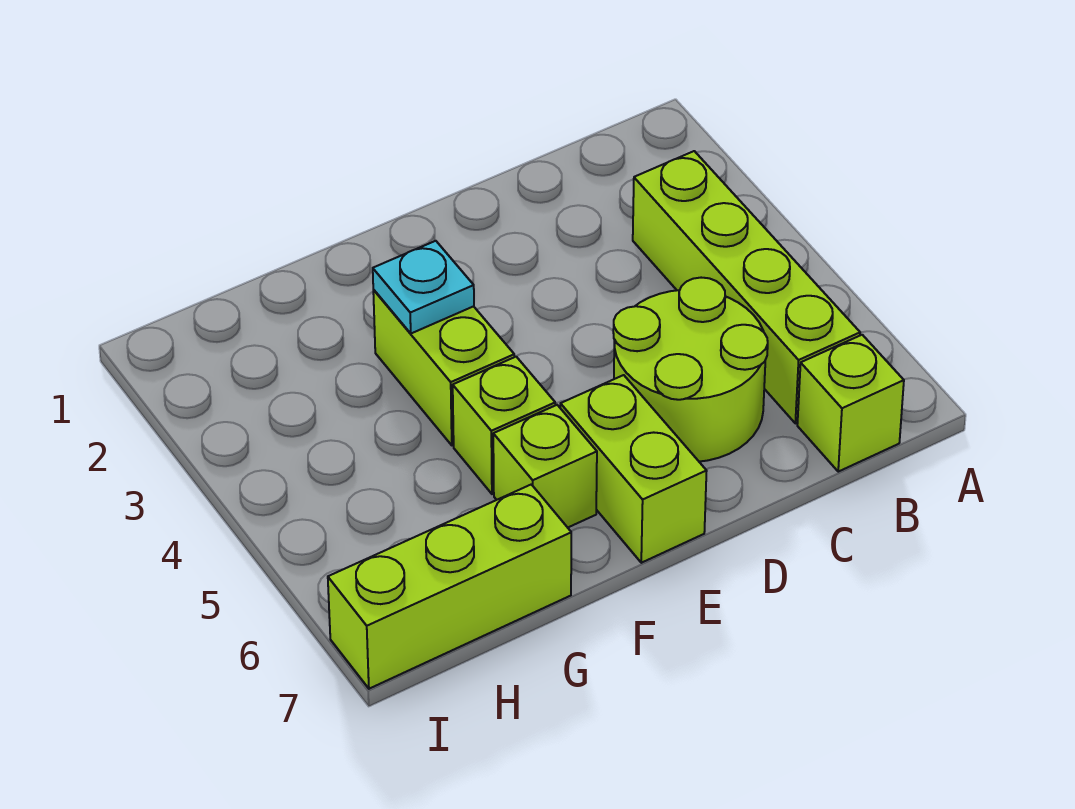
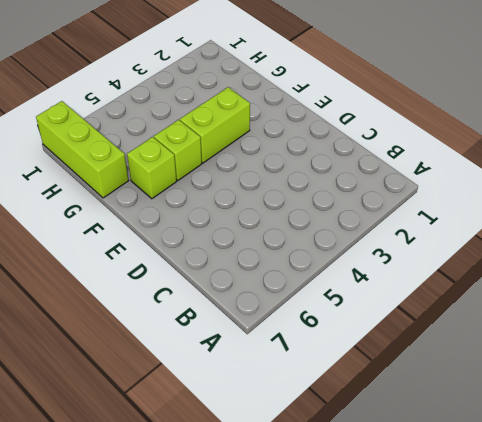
none -> lime brick B3:B6 level 1
none -> lime brick B7 level 1

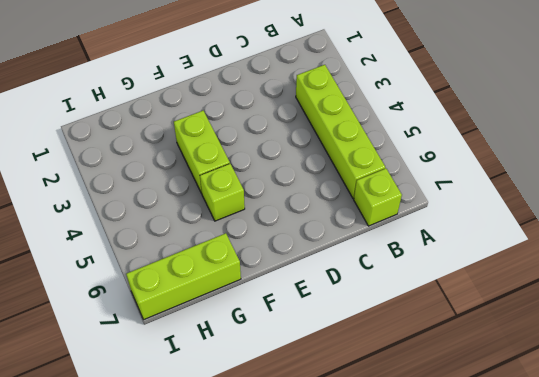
none -> lime round brick C5:D6 level 1
none -> lime brick E6:E7 level 1

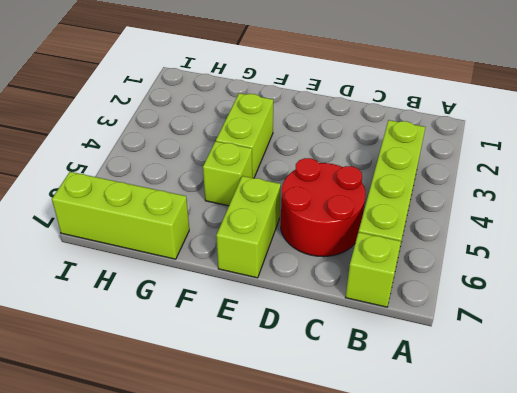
red round brick C5:D6 level 1 -> lime round brick C5:D6 level 1
none -> lime brick F6 level 1
none -> cyan plate F3 level 2

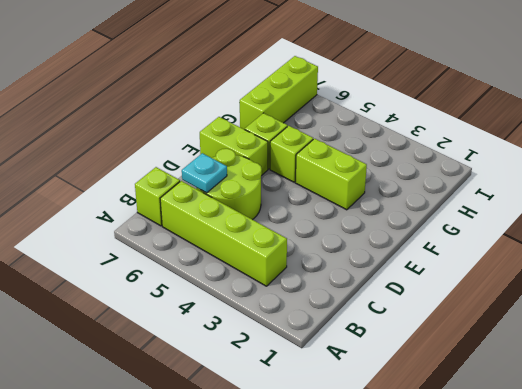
cyan plate C6 level 2 -> cyan plate F3 level 2

